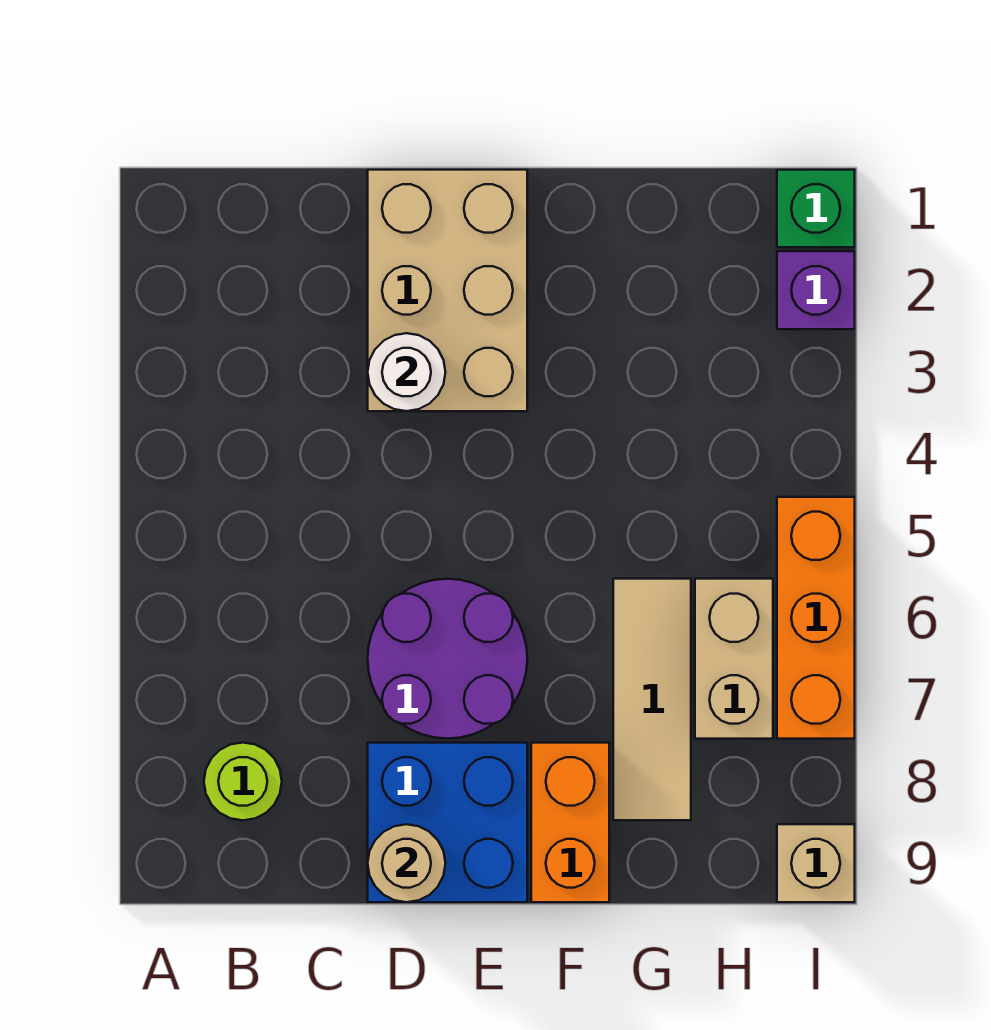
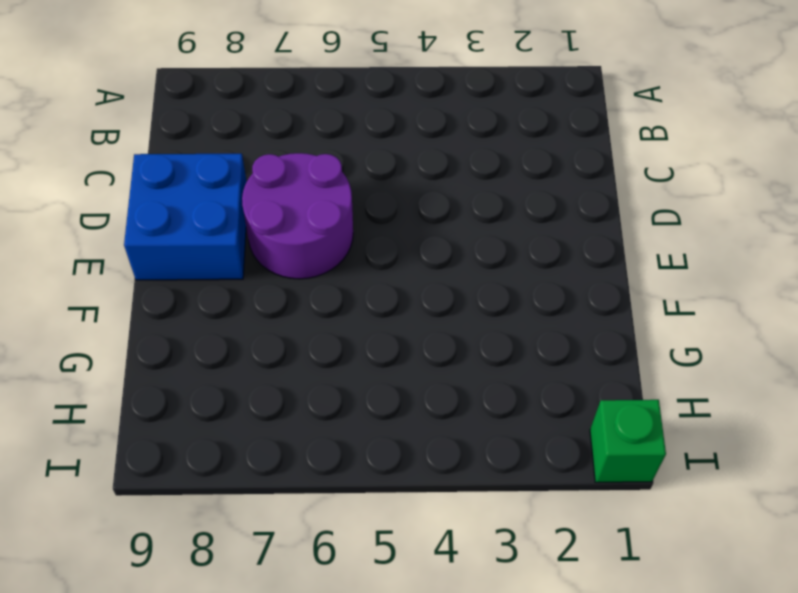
none -> lime round brick B8 level 1
none -> tan brick D1:E3 level 1
none -> orange brick F8:F9 level 1

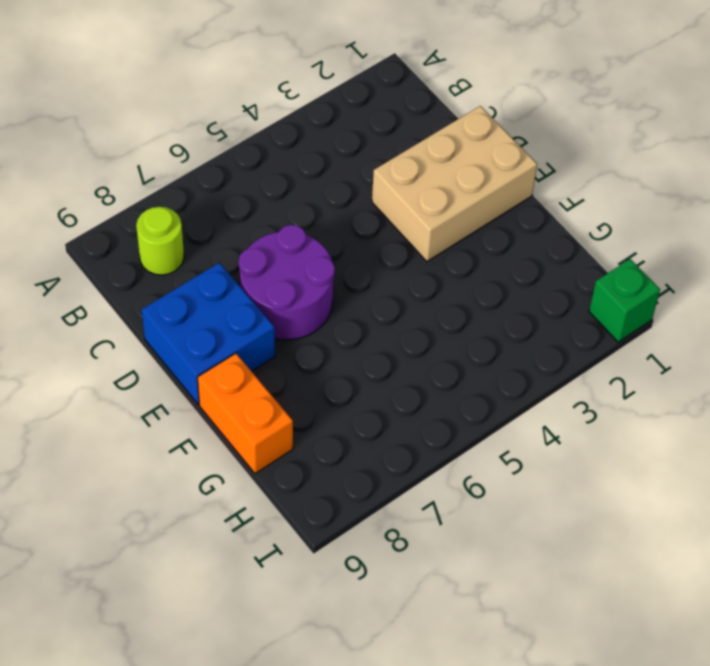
orange brick F9:G9 level 1 -> orange brick F8:F9 level 1
none -> tan tile G6:G8 level 1
none -> tan brick H6:H7 level 1
none -> purple brick I2 level 1

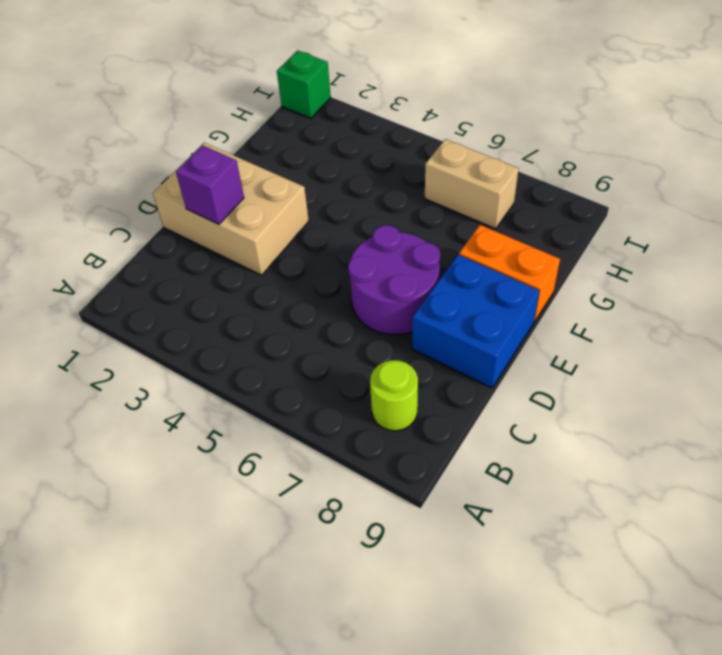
purple brick D2 level 2 -> purple brick I2 level 1
none -> tan tile G6:G8 level 1
none -> orange brick I5:I7 level 1
none -> tan brick I9 level 1

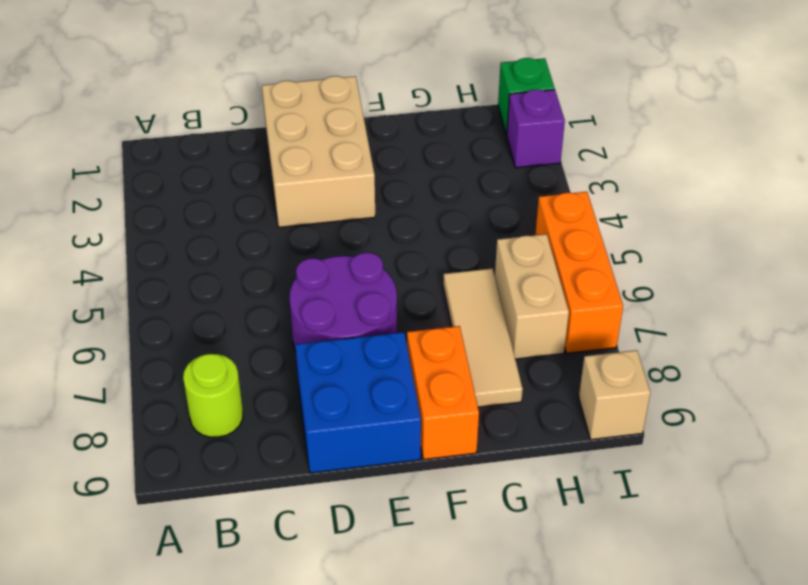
none -> white round brick D3 level 2
none -> tan round brick D9 level 2

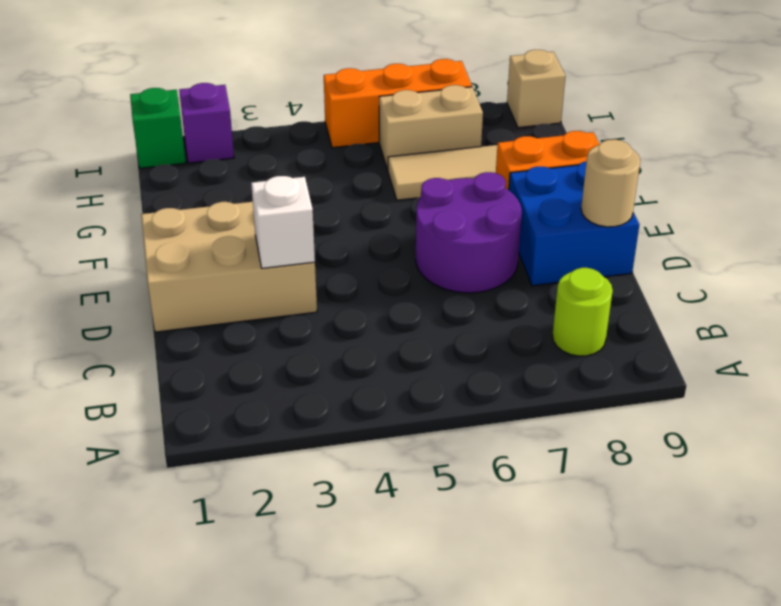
white brick D3 level 2 -> white round brick D3 level 2

